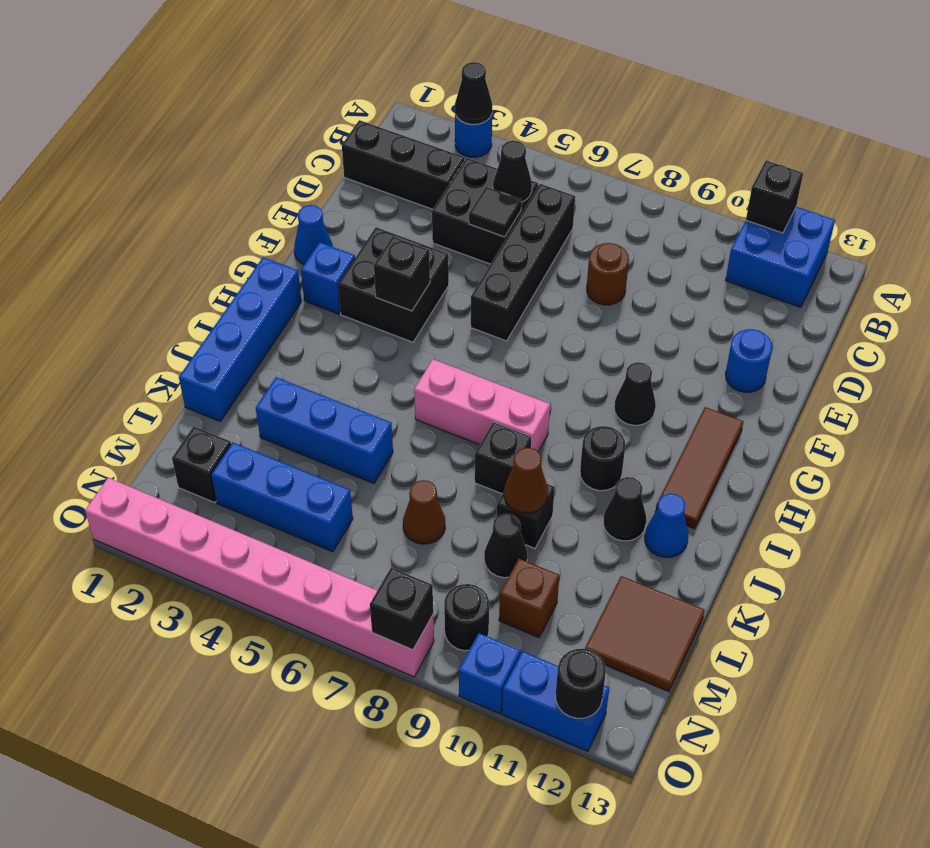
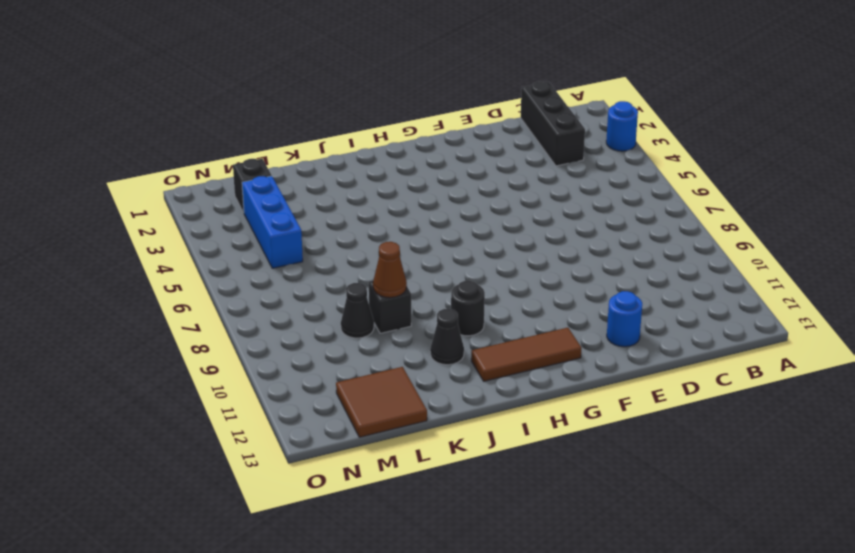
none -> blue brick A11:B12 level 1
none -> black brick C4:D5 level 1
none -> black brick C6:F6 level 1
none -> brown round brick D8 level 1

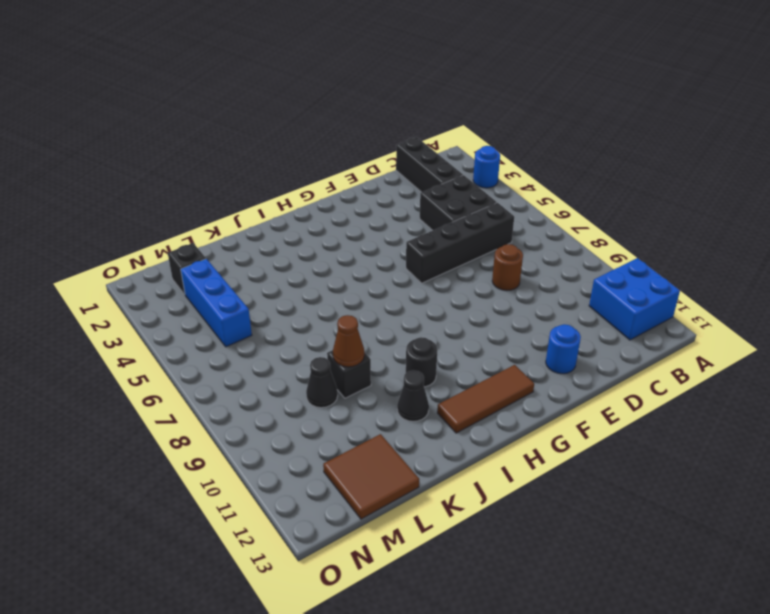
none -> blue cone F1 level 1
none -> black brick F3:G4 level 1
none -> blue brick G2 level 1
none -> black cone G10 level 1

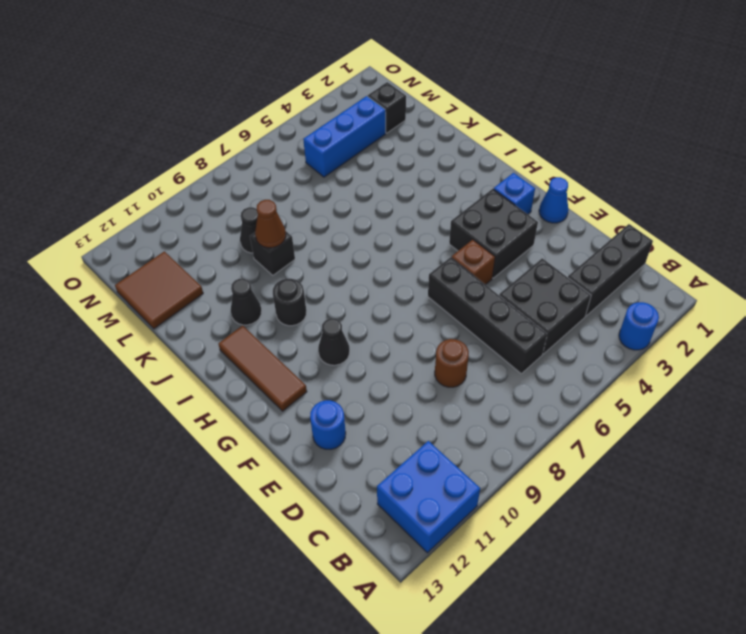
brown brick F5 level 1 -> brown brick M10 level 1
none -> blue brick H1:K1 level 1
none -> pink brick I6:I8 level 1
none -> black brick J8 level 1
none -> blue cone J12 level 1

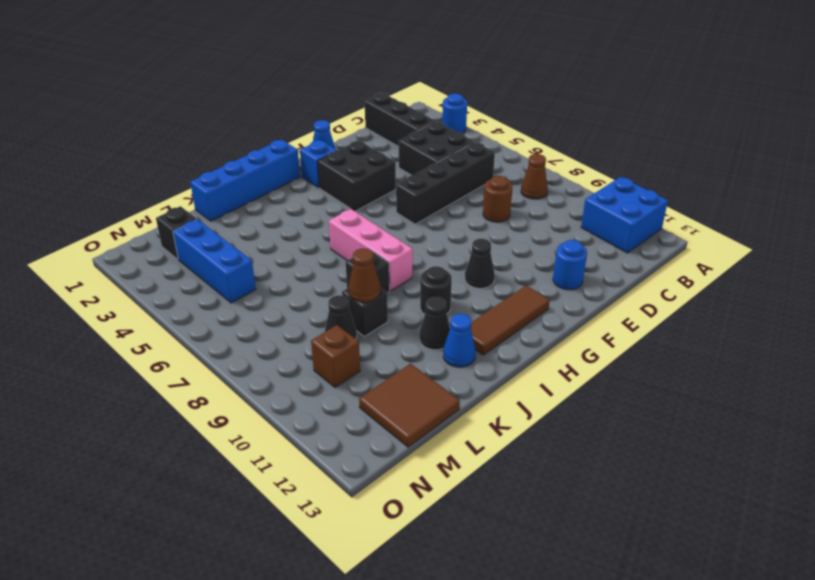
brown cone B8 level 1 -> brown cone L7 level 1
none -> blue brick K3:K5 level 1
none -> black round brick N9 level 1
none -> pink brick O1:O8 level 1
none -> blue brick O10 level 1

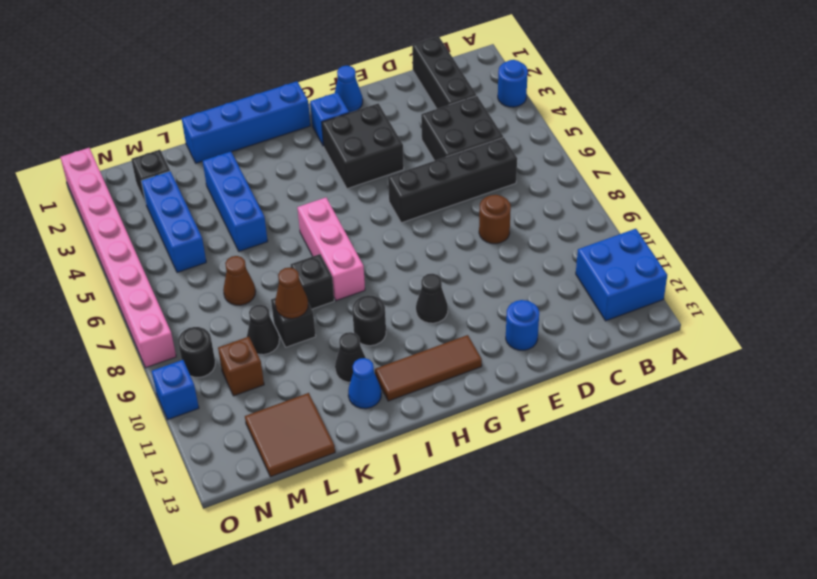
none -> blue brick O11:O12 level 1
none -> black cone A3 level 2
none -> black brick A11 level 2
none -> black cone C5 level 2

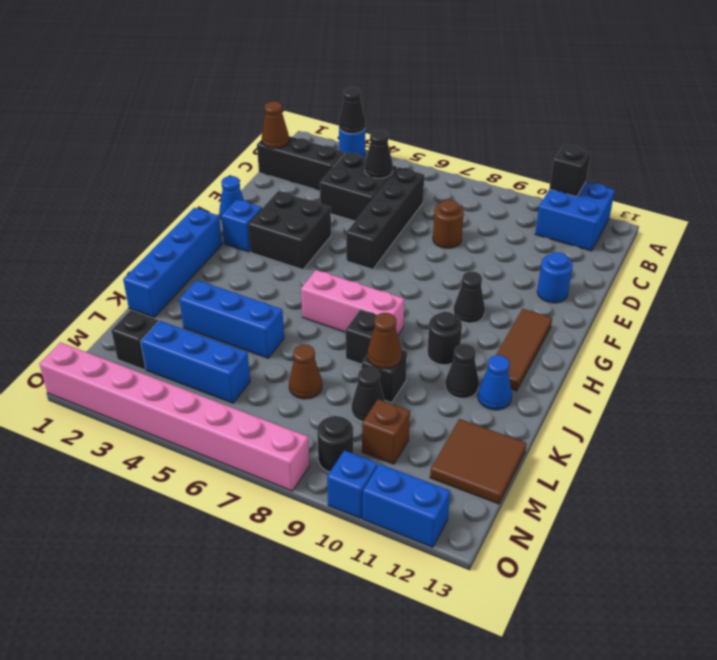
brown cone C1 level 2 -> none
none -> black tile D5 level 2
none -> black brick G4 level 2
none -> black brick O8 level 2
none -> black round brick O12 level 2

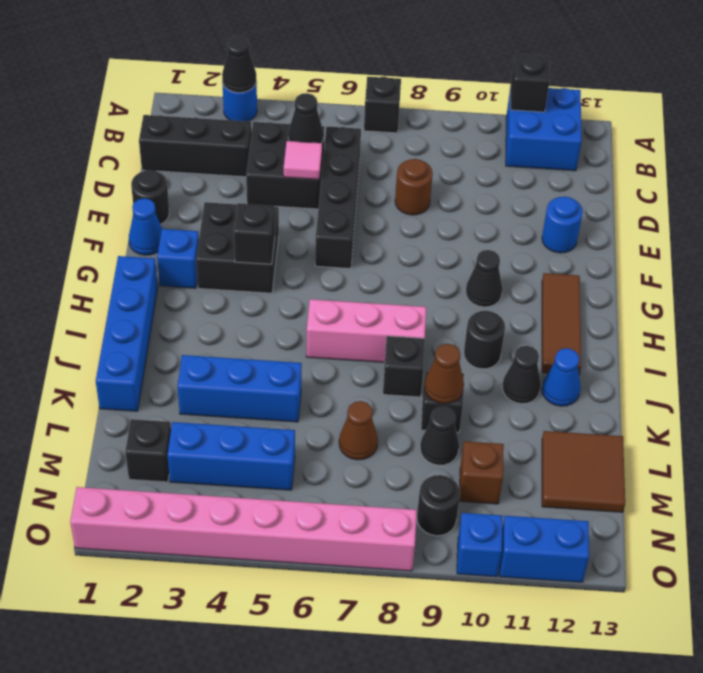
black brick A7 level 1 -> black brick O8 level 2
pink tile D5 level 2 -> black tile D5 level 2
black round brick E1 level 1 -> black round brick O12 level 2

